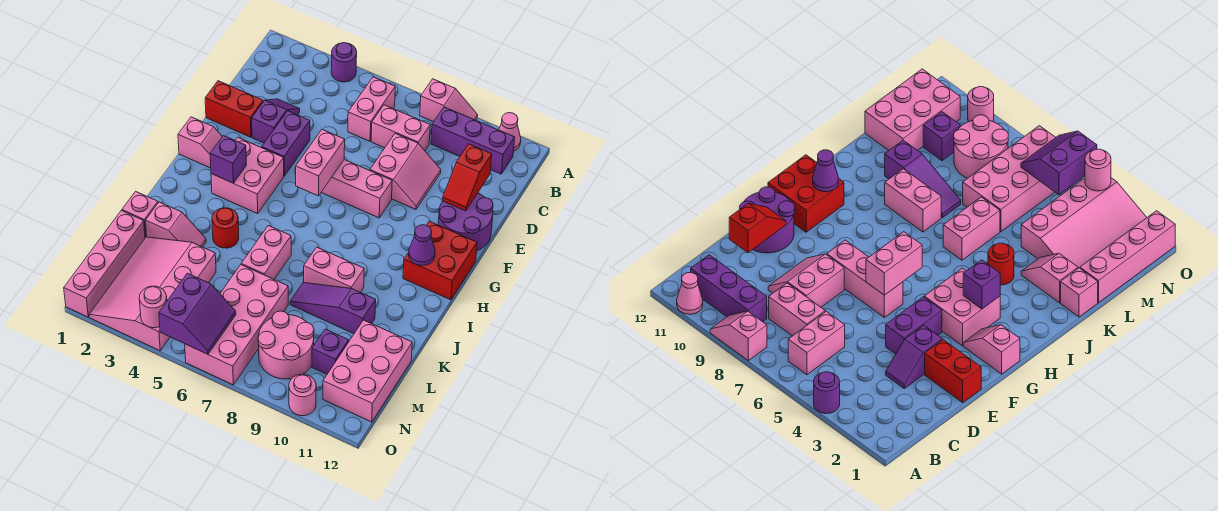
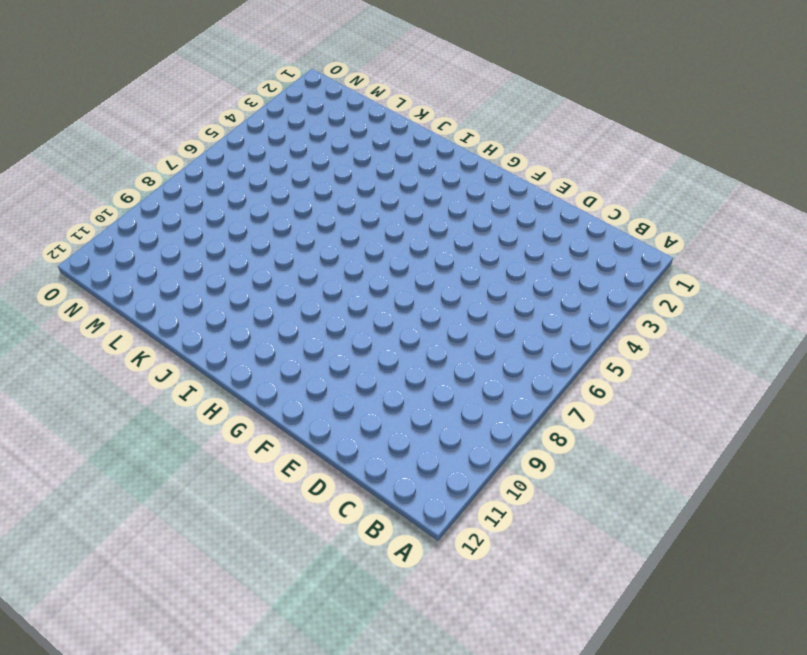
none -> purple round brick A4 level 1
none -> pink slope A8:A9 level 1 top 8
none -> pink cone A11 level 1
none -> pink brick B6:C6 level 1

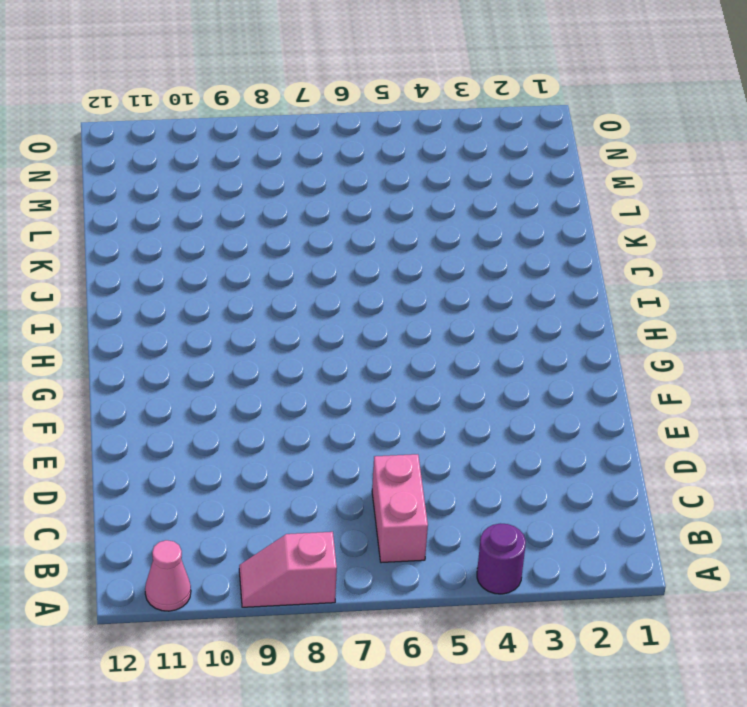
none -> purple brick B9:B11 level 1
none -> pink brick C7:C8 level 1
none -> purple slope D3:E3 level 1 top E
none -> pink slope D8:E9 level 1 top 8

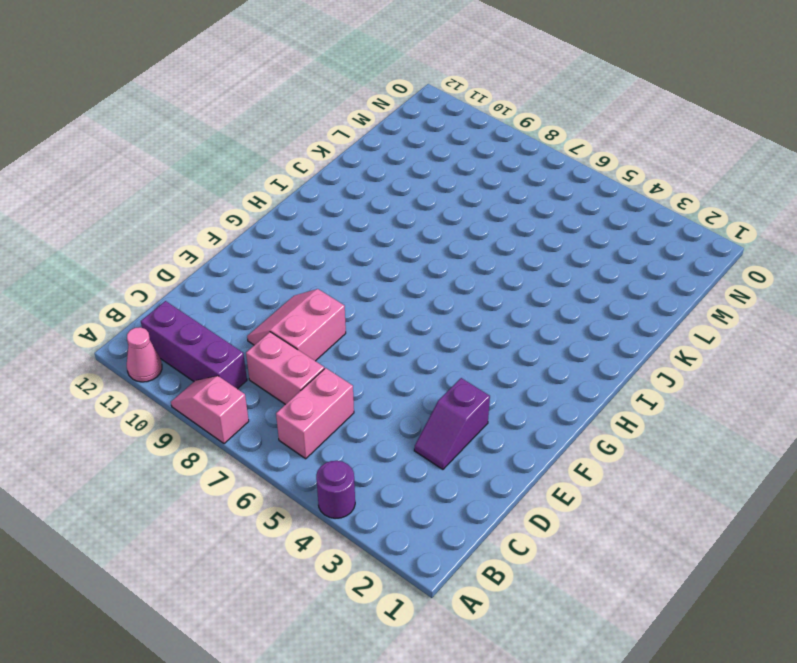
none -> red brick E1:E2 level 1
none -> purple brick E4:F4 level 1
none -> purple round brick E11:F12 level 1
none -> pink brick F6:F8 level 1

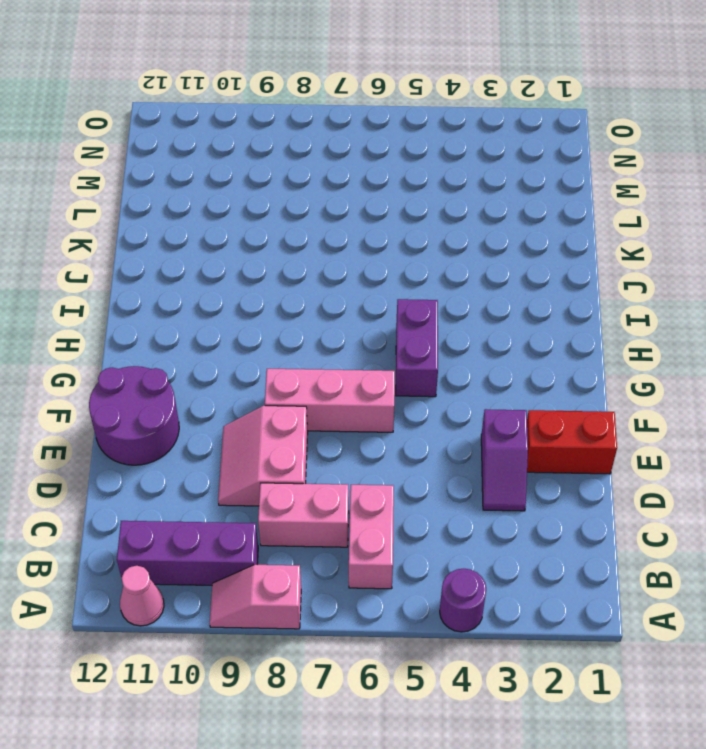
purple brick G5:H5 level 1 -> purple brick E4:F4 level 1
none -> pink slope G1:G2 level 1 top 1
none -> pink brick G3:H4 level 1
none -> red brick G11:H12 level 1
none -> red round brick J4 level 1

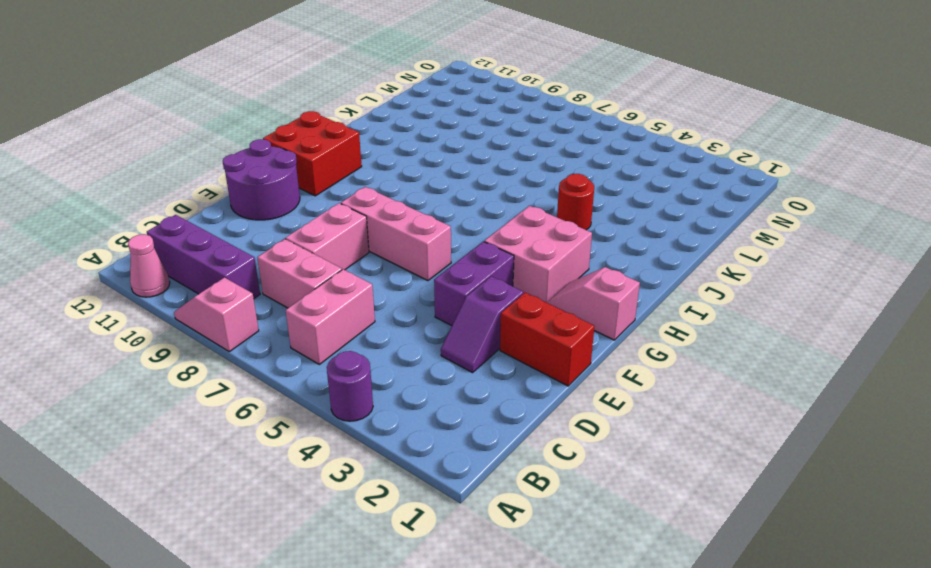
none -> pink brick J6:K6 level 1
none -> pink brick J8:J9 level 1
none -> pink brick K1 level 1
none -> pink slope K2:K3 level 1 top 2

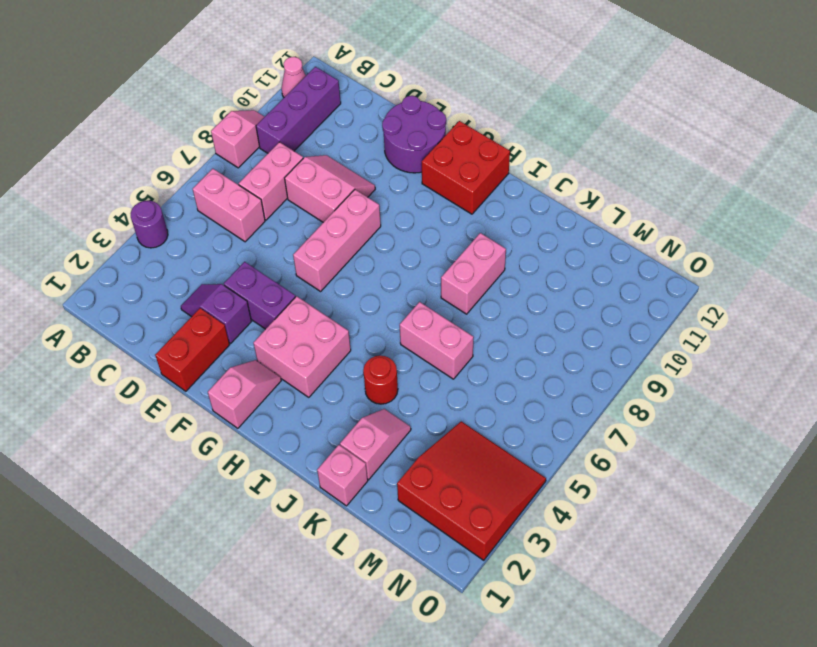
red slope M2:O4 level 1 top 2 -> pink slope L2:O4 level 1 top 4
none -> purple slope K8:K10 level 1 top 10
none -> pink brick L1:O1 level 1
none -> pink brick L6:O7 level 1
none -> pink brick L11:N12 level 1

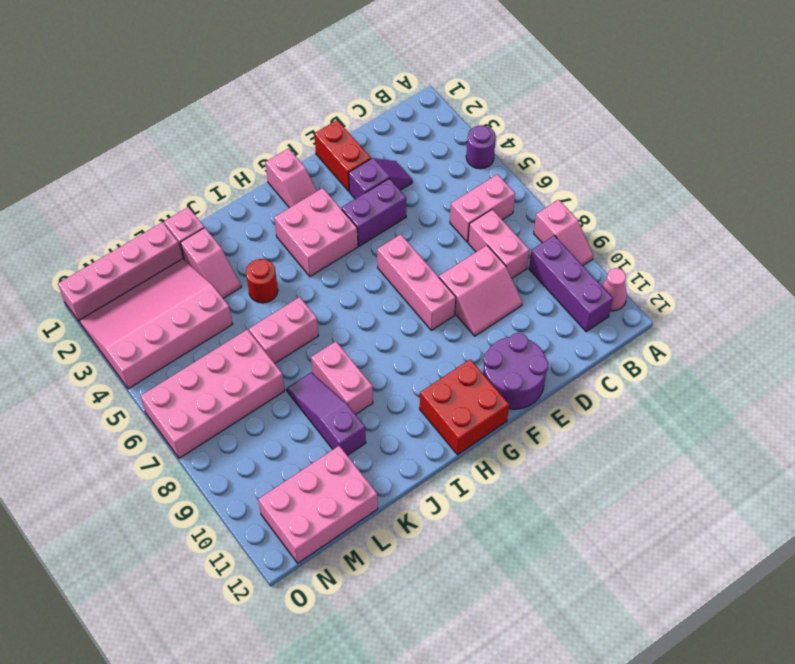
none -> pink round brick M8:N9 level 1
none -> purple brick M10 level 1
none -> pink round brick O10 level 1
none -> red slope D11:E11 level 2 top D

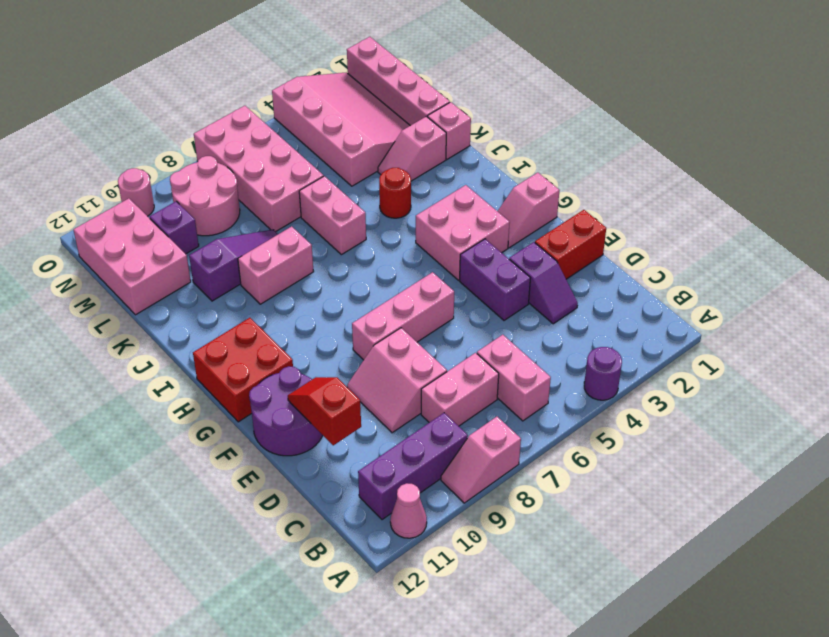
none -> pink brick F6:G6 level 2
none -> purple brick H3 level 2
none -> purple cone H11 level 2
none -> purple slope N5:O6 level 2 top 5

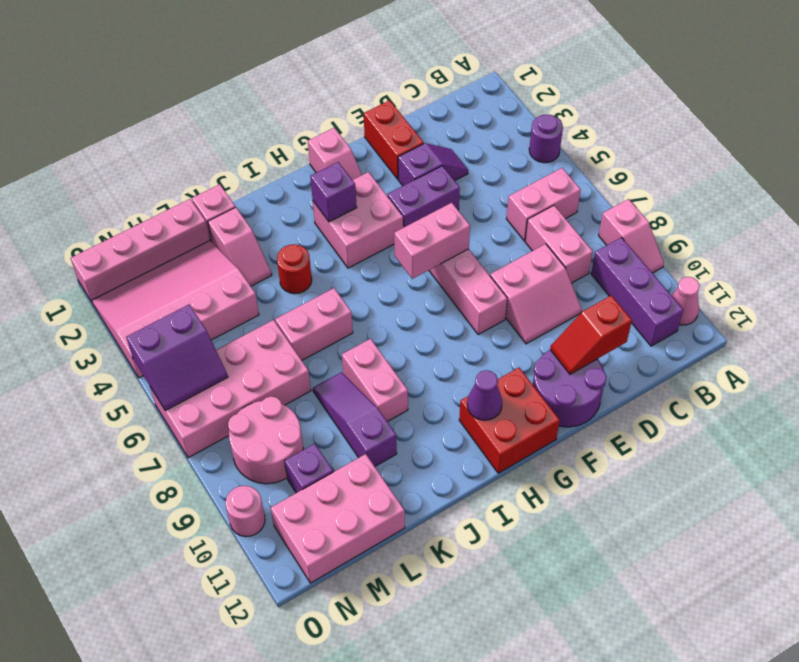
none -> pink round brick O4 level 2

